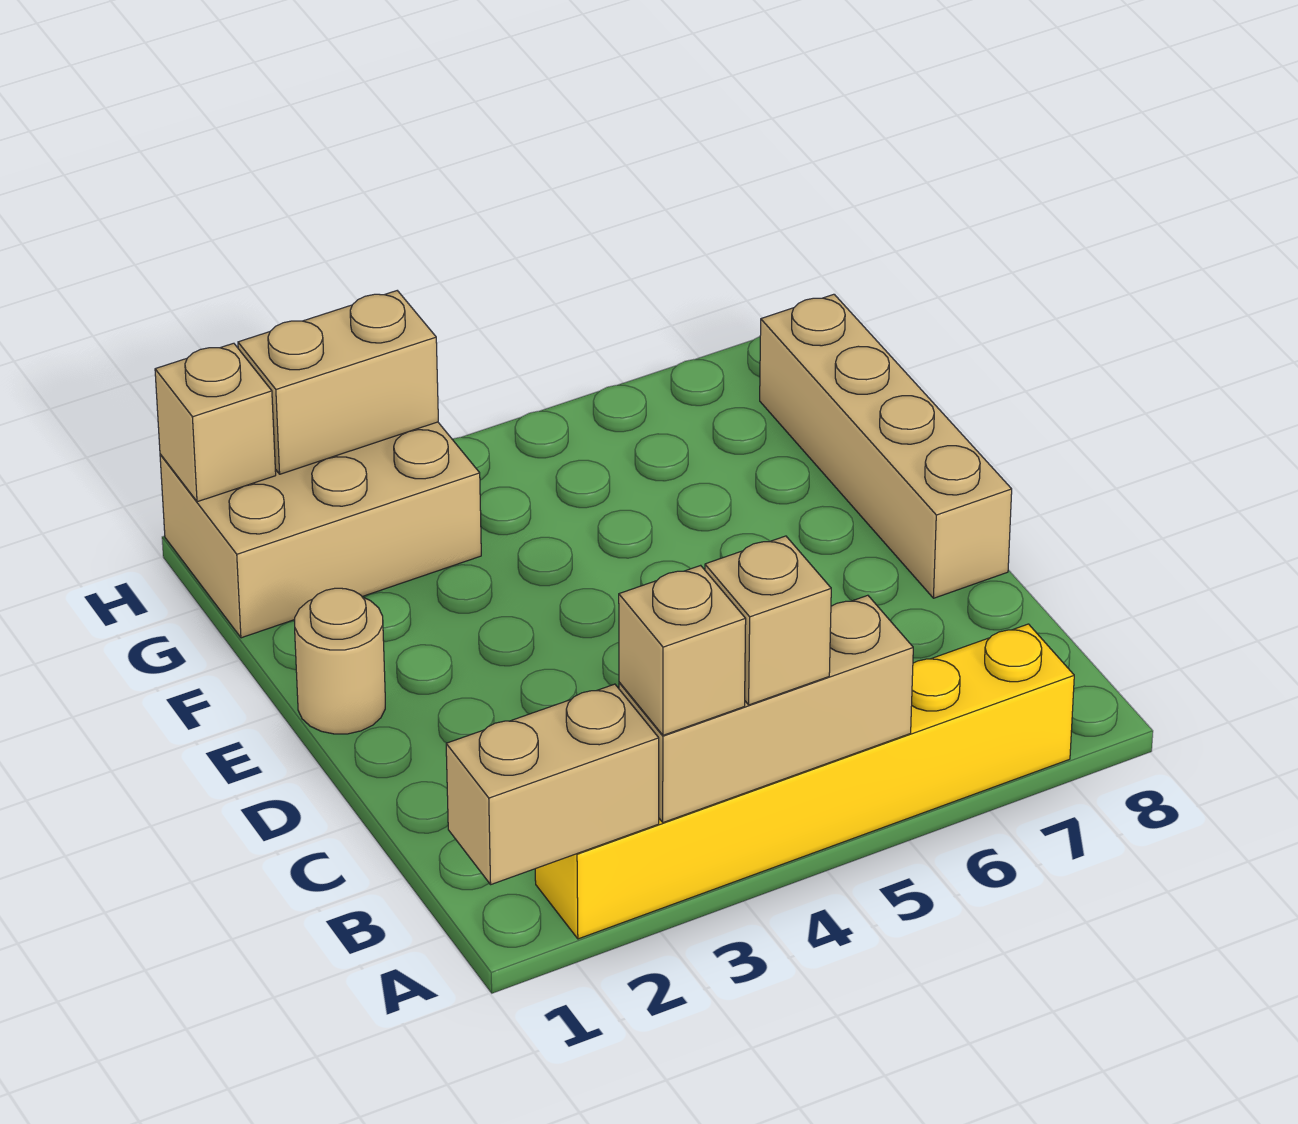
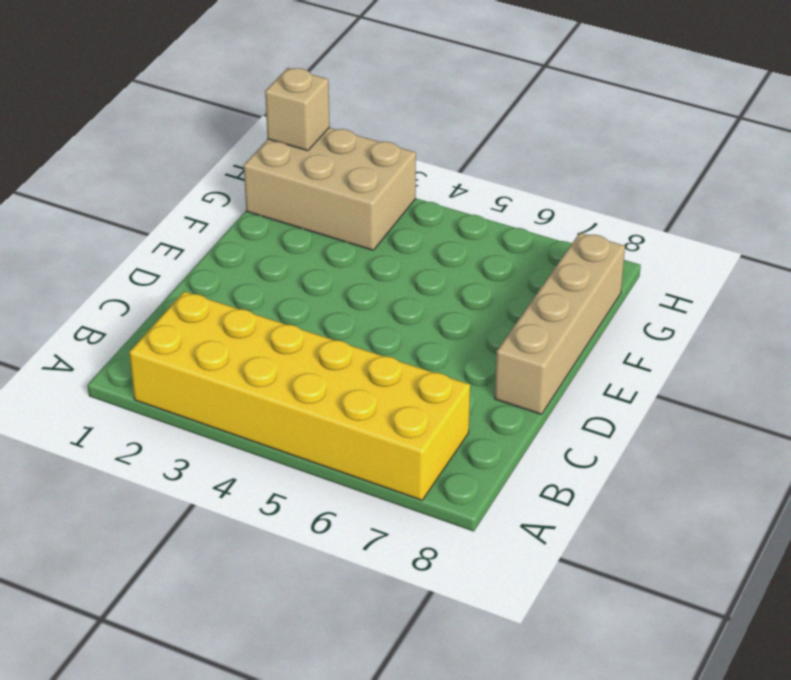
yellow brick A2:B7 level 1 -> yellow brick A2:A7 level 1
none -> tan round brick E1 level 1
none -> tan brick A1:A2 level 2

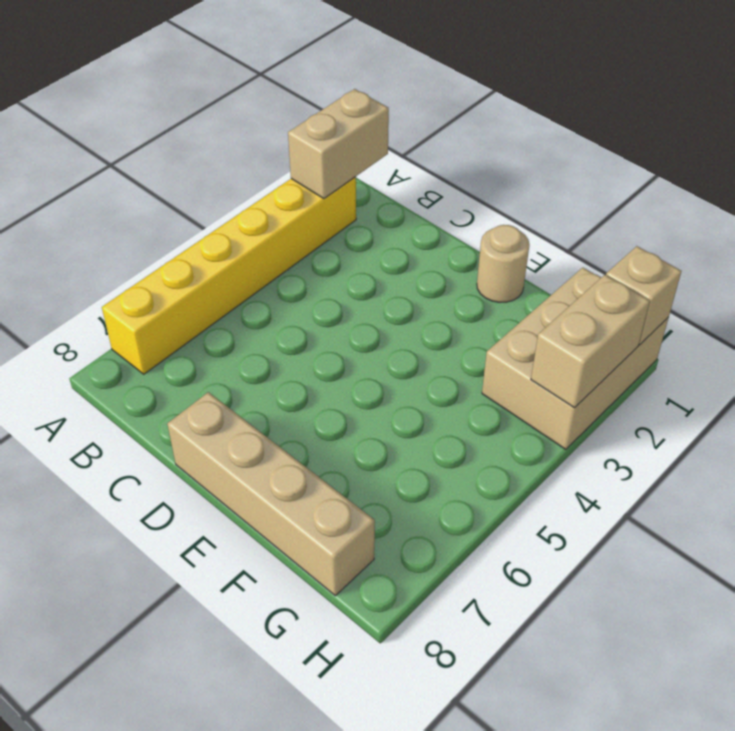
none -> tan brick A3:A5 level 2
none -> tan brick A3 level 3

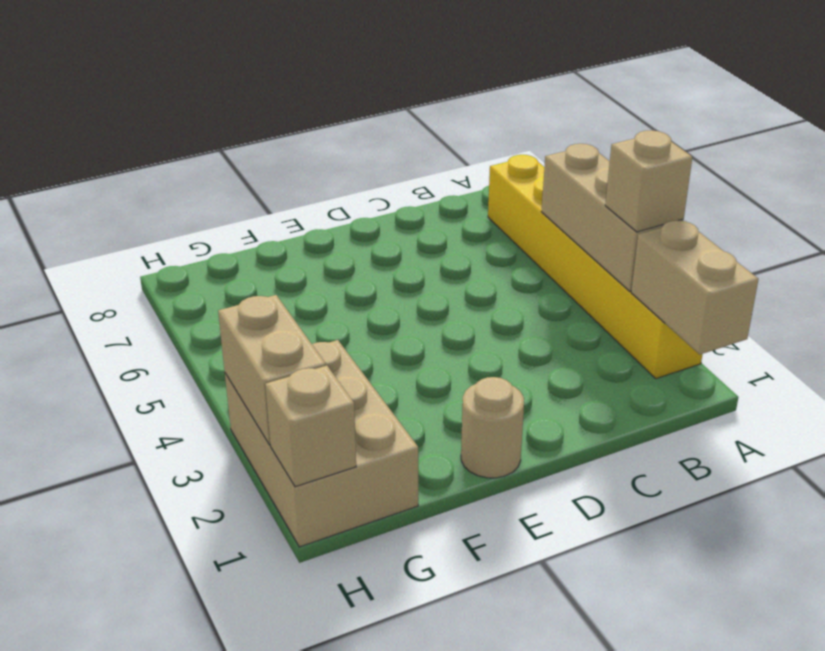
none -> tan brick D8:G8 level 1
none -> tan brick A4 level 3

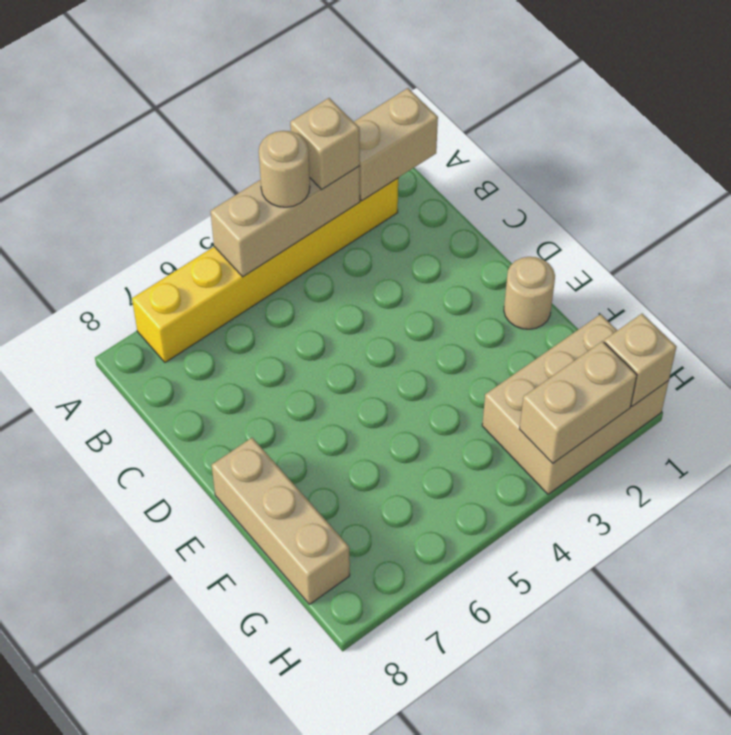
tan round brick A4 level 3 -> tan brick A4 level 3
tan brick E8:G8 level 1 -> tan brick D8:G8 level 1

